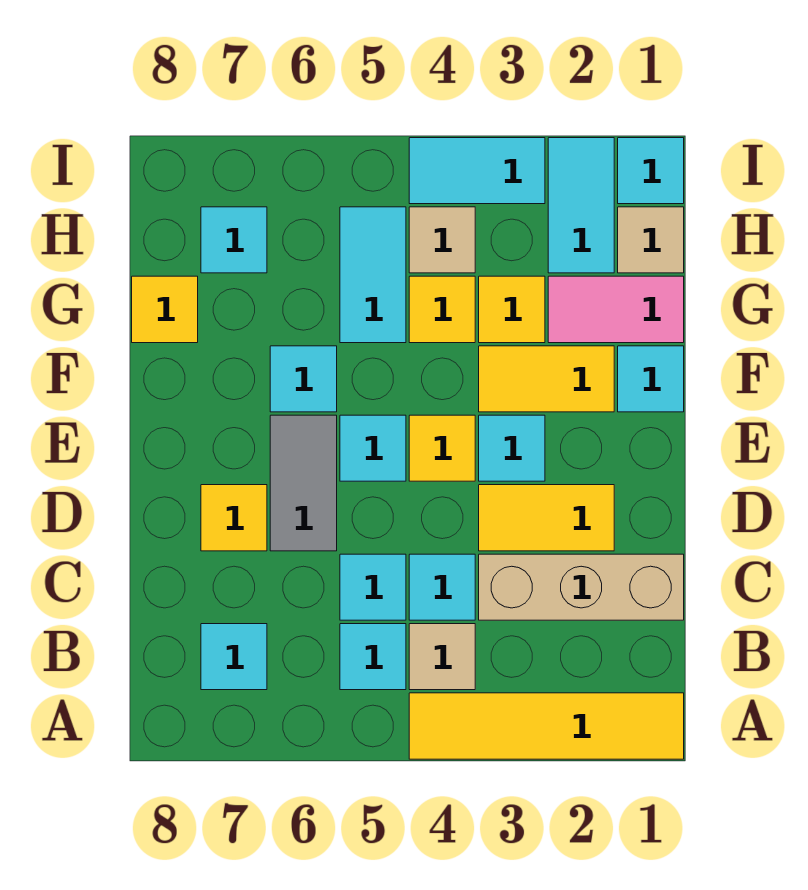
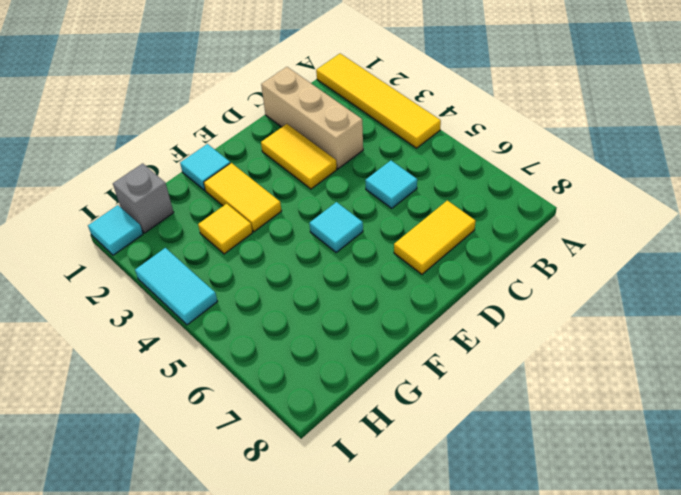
yellow tile C7:D7 level 1 -> yellow tile D7 level 1
grey brick H1 level 1 -> tan tile H1 level 1
none -> tan tile B4 level 1
none -> cyan tile B5 level 1
none -> cyan tile B7 level 1

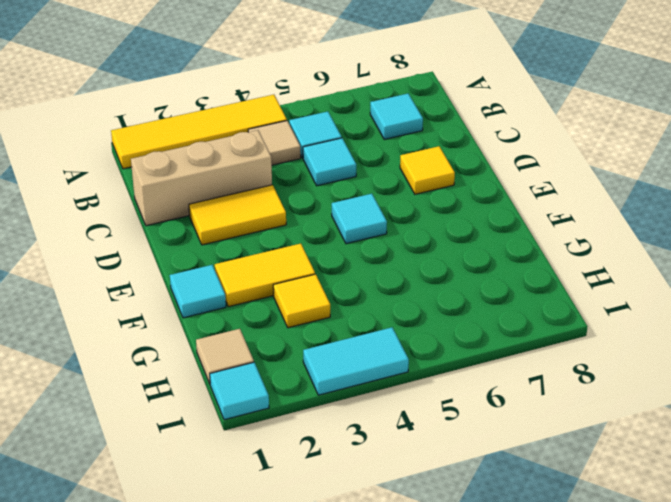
none -> cyan tile C4 level 1
none -> grey tile D6:E6 level 1
none -> cyan tile E3 level 1

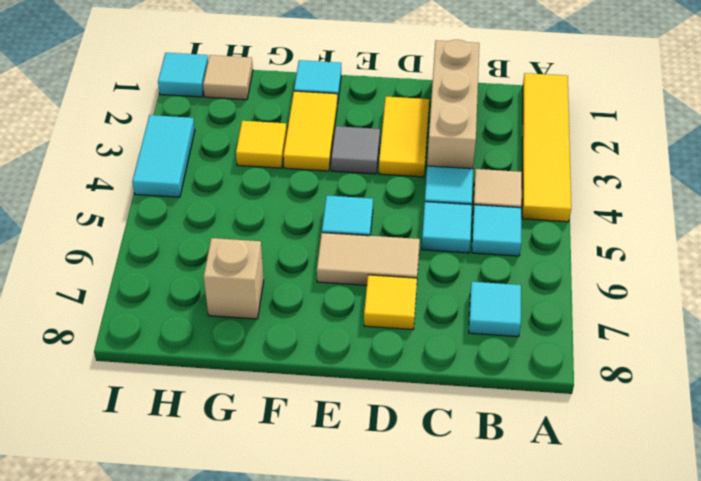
tan tile D6:E6 level 1 -> grey tile D6:E6 level 1
grey tile E3 level 1 -> cyan tile E3 level 1
tan brick G7 level 1 -> none
none -> yellow tile E4 level 1
none -> cyan tile F6 level 1
none -> pink tile G1:G2 level 1

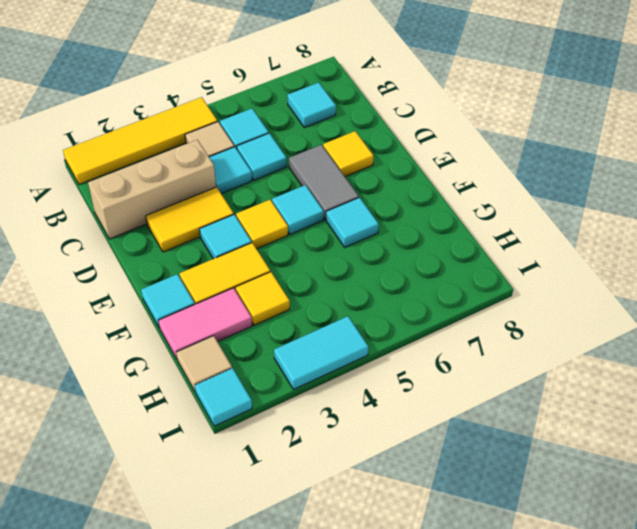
none -> yellow tile G4 level 1
none -> cyan tile G5:H5 level 1
none -> yellow tile G8 level 1

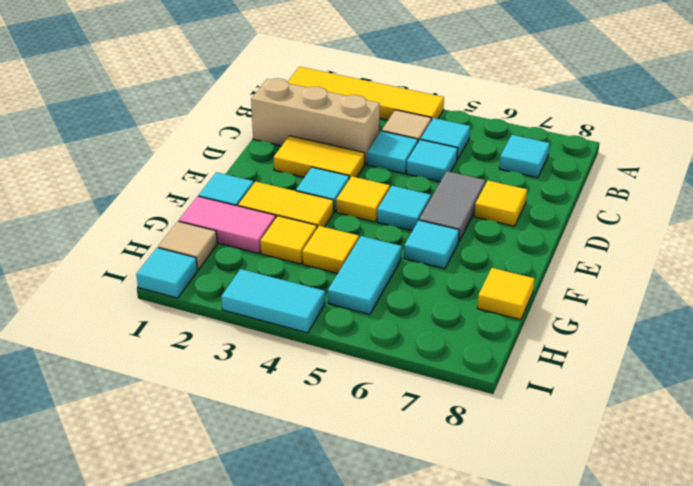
none -> cyan tile H2:I2 level 1
none -> tan tile H4 level 1
none -> cyan tile H7 level 1

